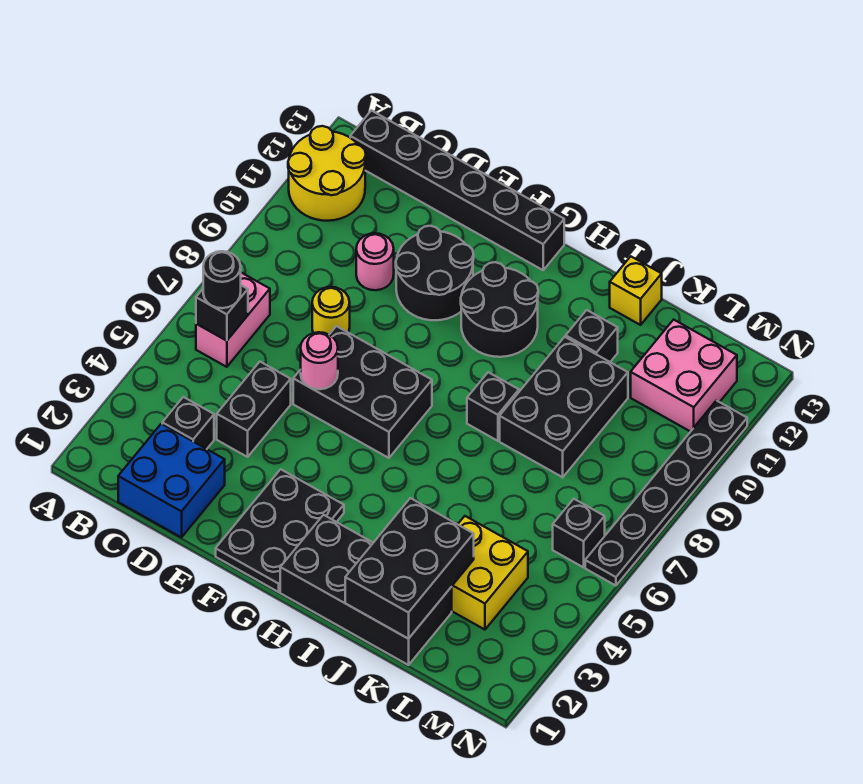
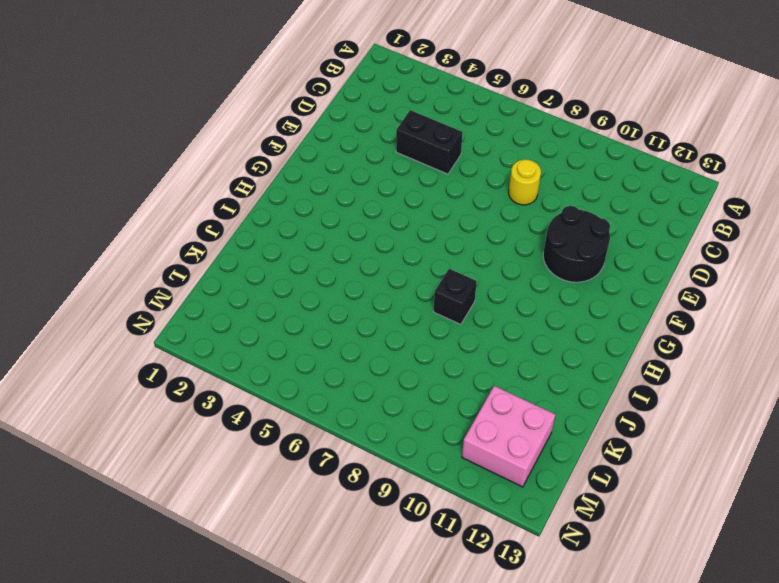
none -> yellow round brick A11:B12 level 1
none -> pink brick B6:B7 level 1
none -> black brick B13:G13 level 1

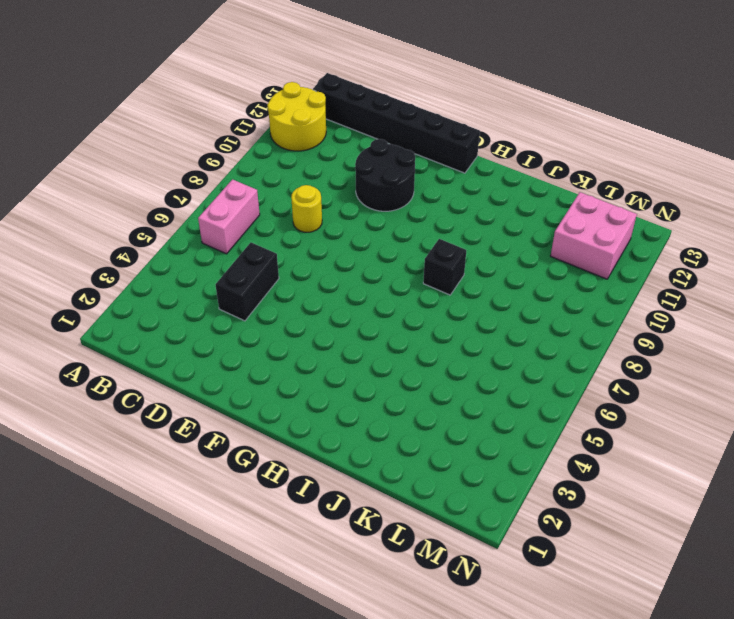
none -> blue brick C1:D2 level 1
none -> black brick C3 level 1
none -> pink round brick D10 level 1

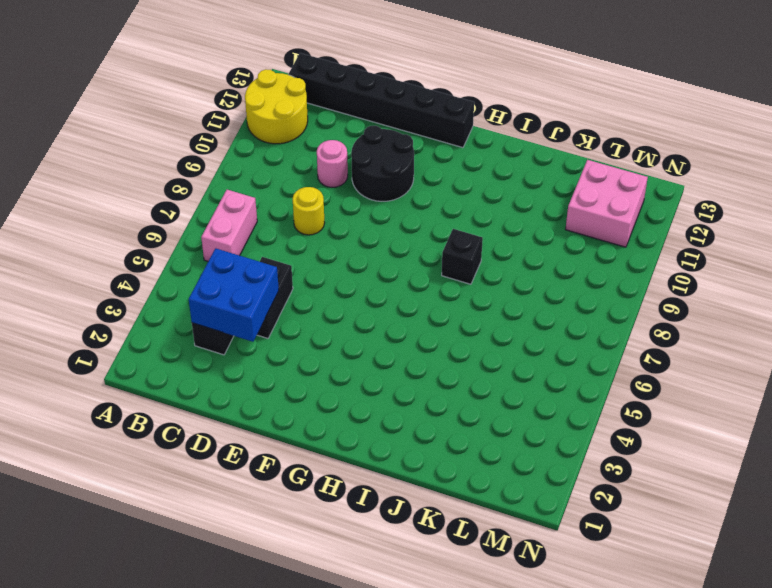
blue brick C3:D4 level 2 -> blue brick C1:D2 level 1
none -> black brick E6:G7 level 1
none -> black plate F1:G3 level 1
none -> black round brick G10:H11 level 1

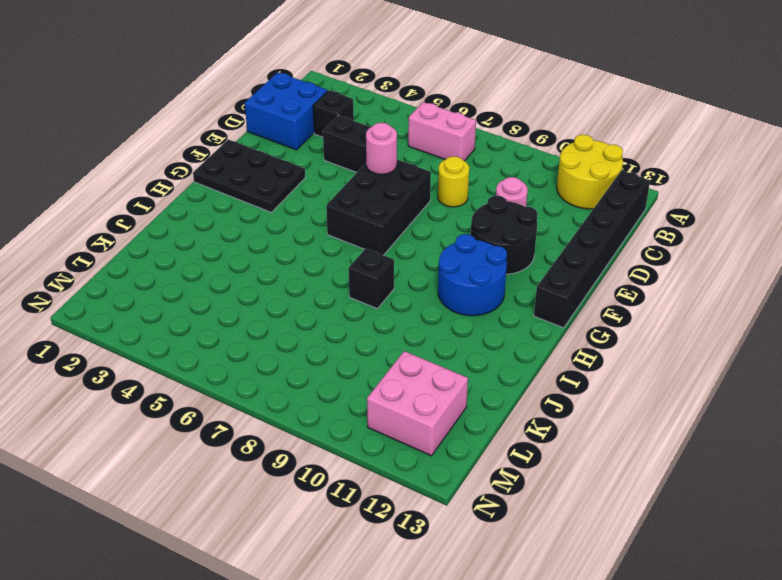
blue round brick G10:H11 level 1 -> black round brick G10:H11 level 1
none -> black brick H1:K2 level 1
none -> black brick J8:K10 level 1
none -> black brick J11 level 1

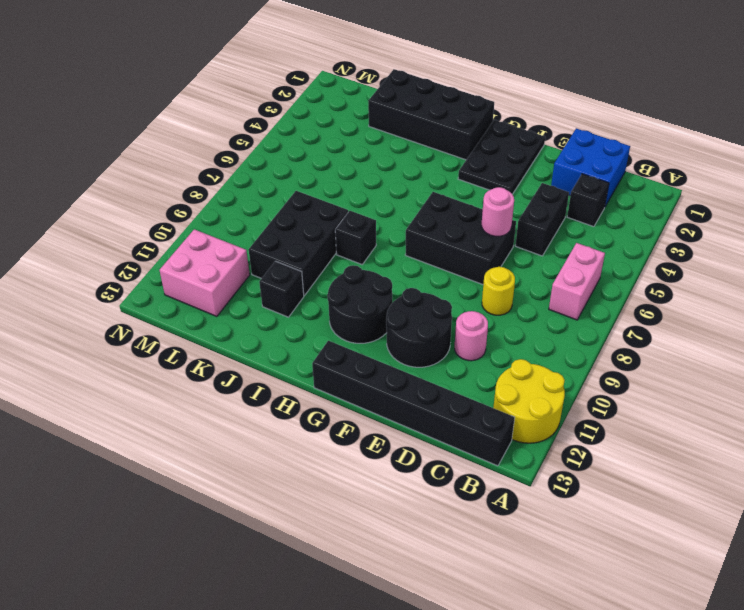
none -> yellow brick J13 level 1
none -> yellow brick K3:L4 level 1
none -> black brick M6 level 1

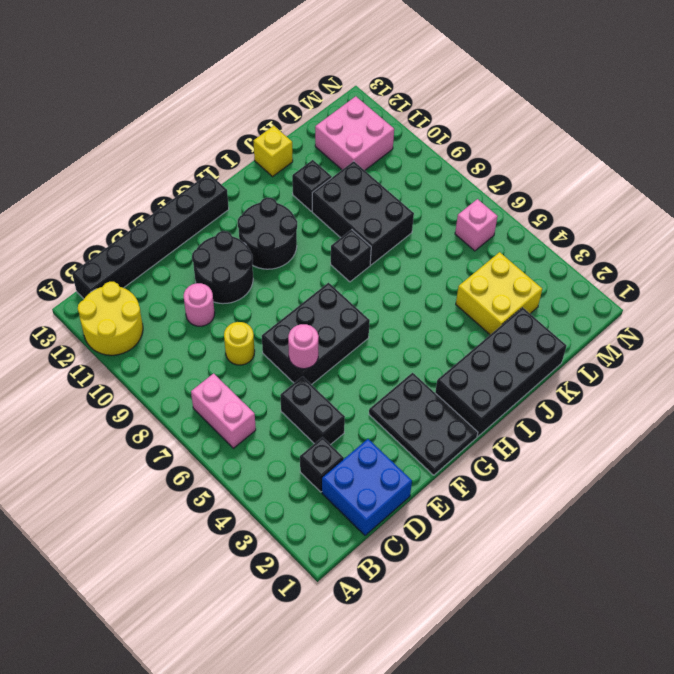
pink brick M6 level 1 -> black brick M6 level 1
none -> black plate N6:N11 level 1
none -> black brick B6 level 2
none -> black brick J1:K3 level 2

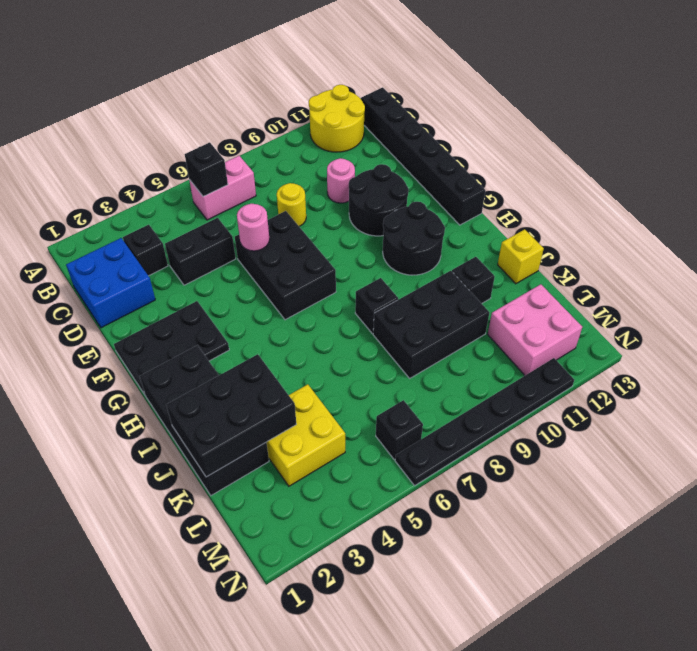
none -> black round brick B6 level 3

